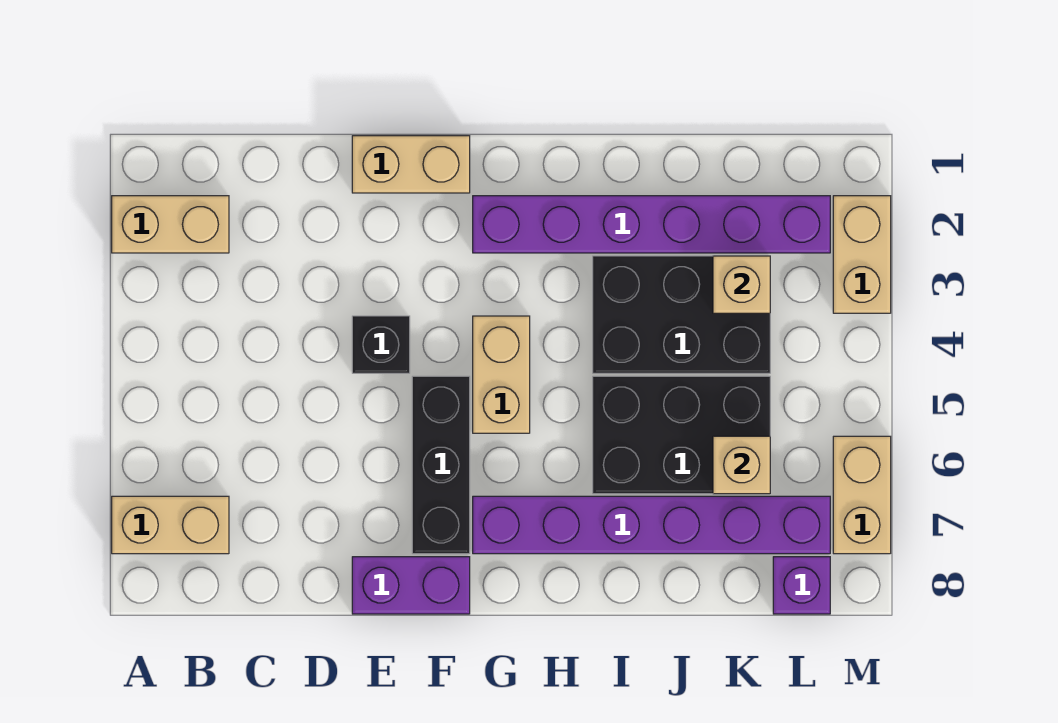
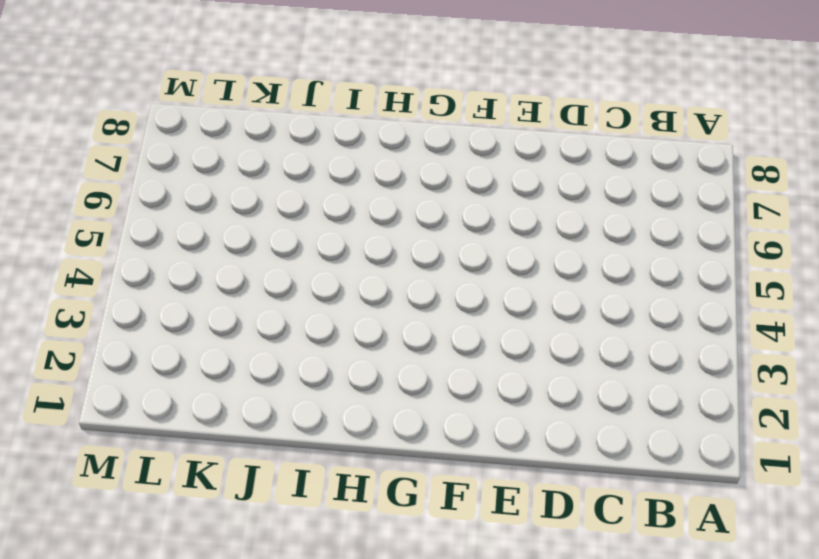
none -> tan brick A2:B2 level 1
none -> tan brick A7:B7 level 1
none -> tan brick E1:F1 level 1

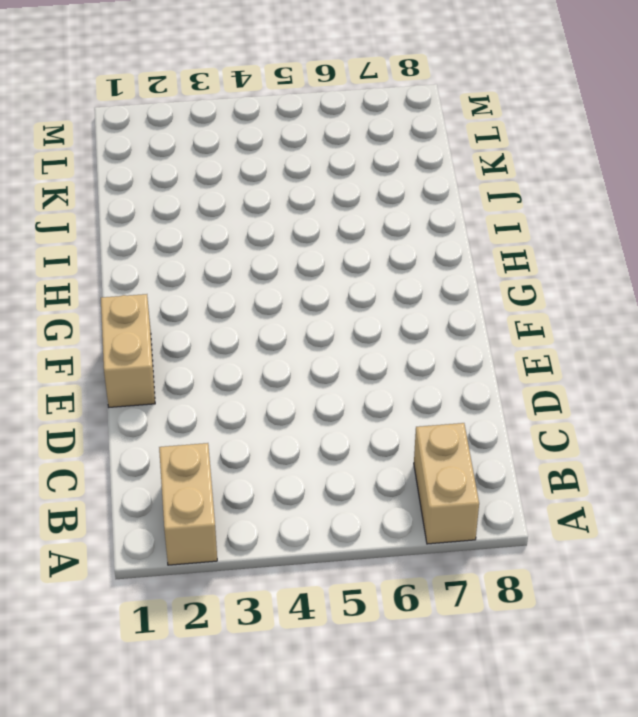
none -> black brick E4 level 1
none -> purple brick E8:F8 level 1
none -> black brick F5:F7 level 1

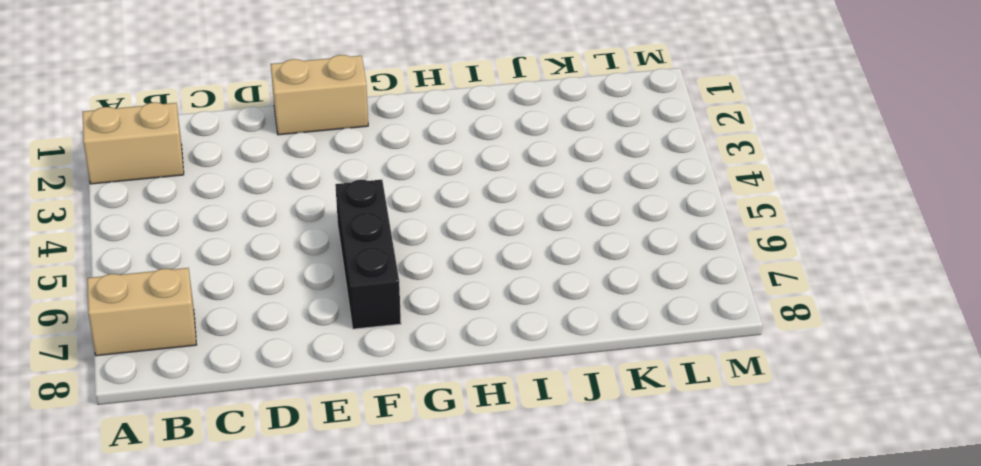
none -> black brick E4 level 1
none -> purple brick E8:F8 level 1
none -> purple brick G2:L2 level 1

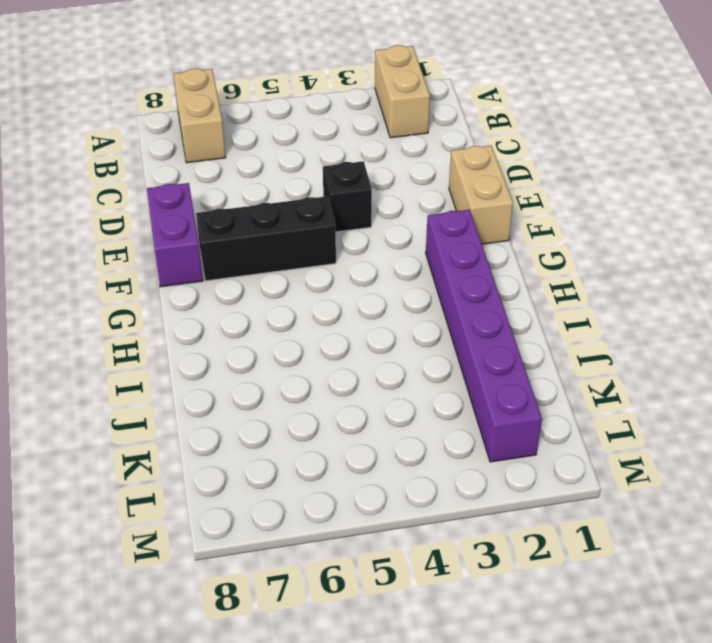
none -> tan brick G4:G5 level 1
none -> purple brick G7:L7 level 1
none -> black brick I3:K4 level 1

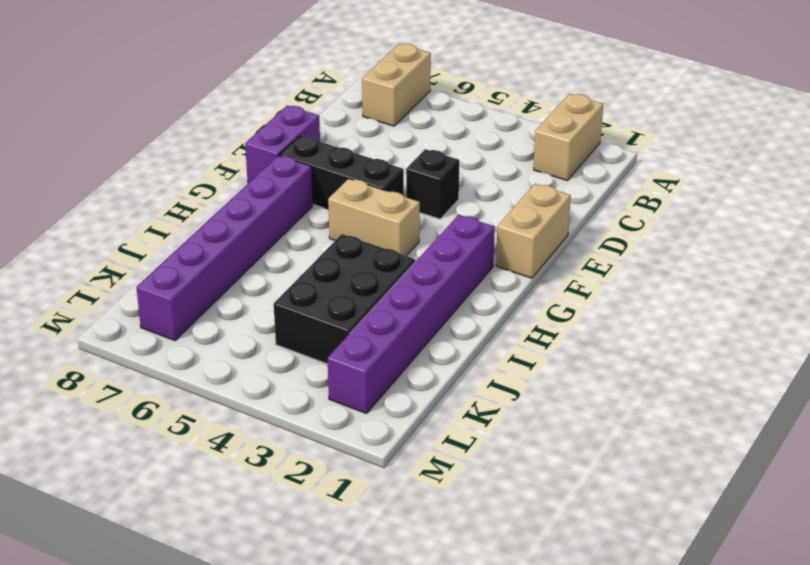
none -> black brick I5:K6 level 1
none -> purple brick L8 level 1
none -> tan brick M2:M3 level 1

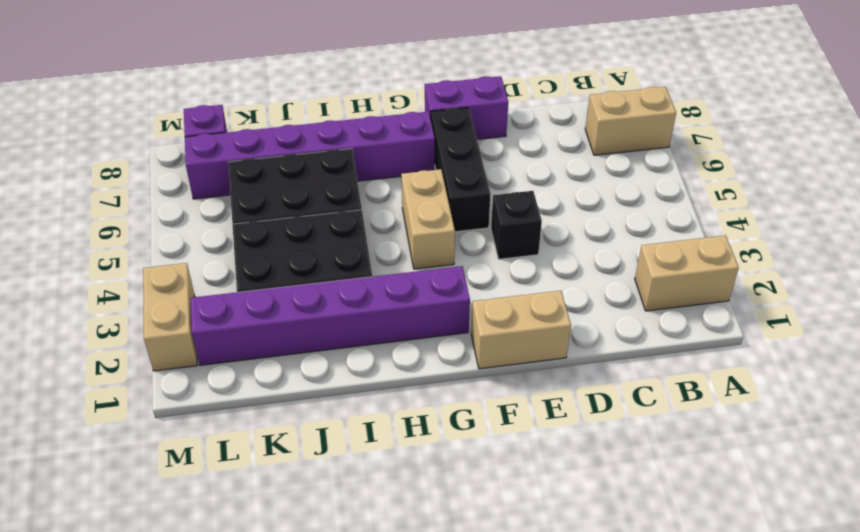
none -> tan brick M6:M7 level 1
none -> tan brick K3 level 2
none -> tan brick K6 level 2

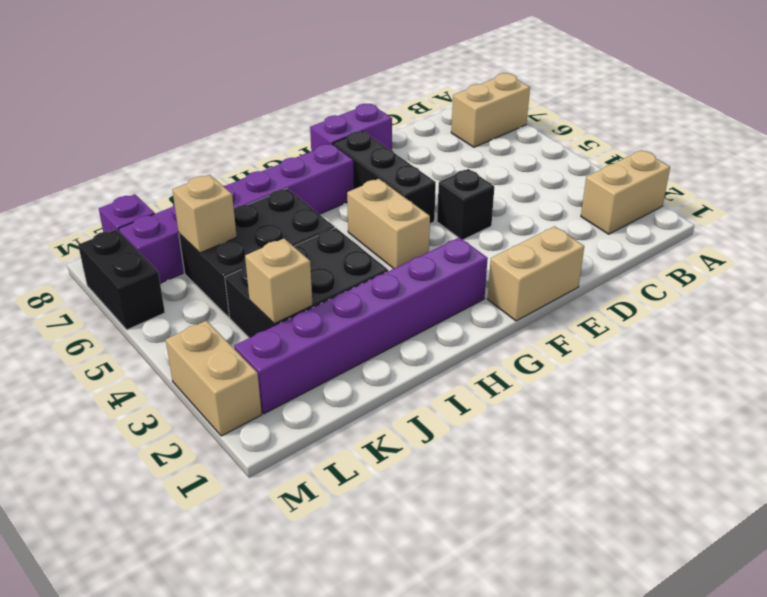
black brick M6:M7 level 1 -> tan brick M6:M7 level 1

